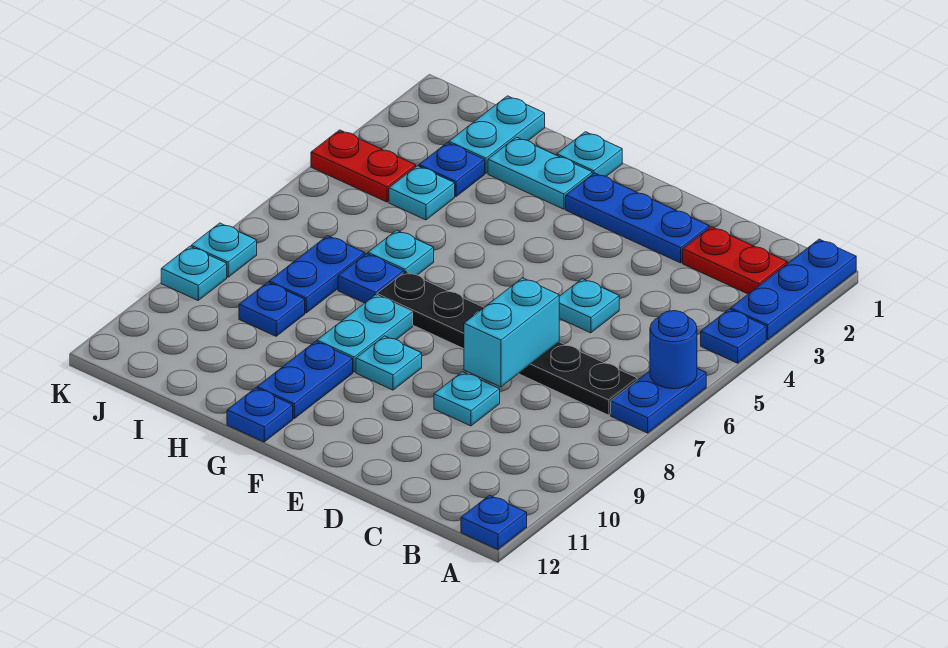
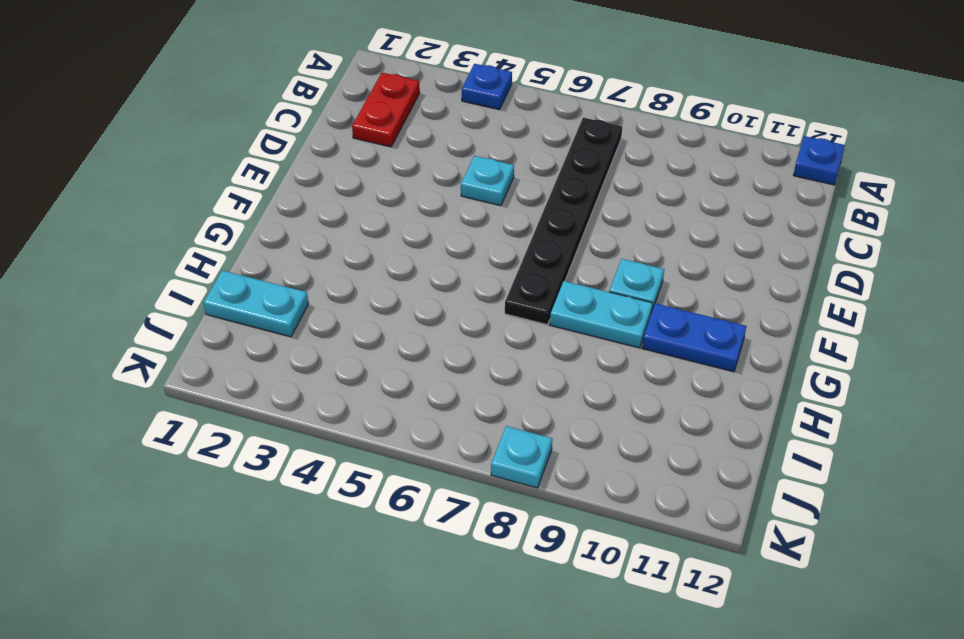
none -> blue plate A1:A3 level 1
none -> blue plate A6:A7 level 1
none -> blue plate D2:F2 level 1

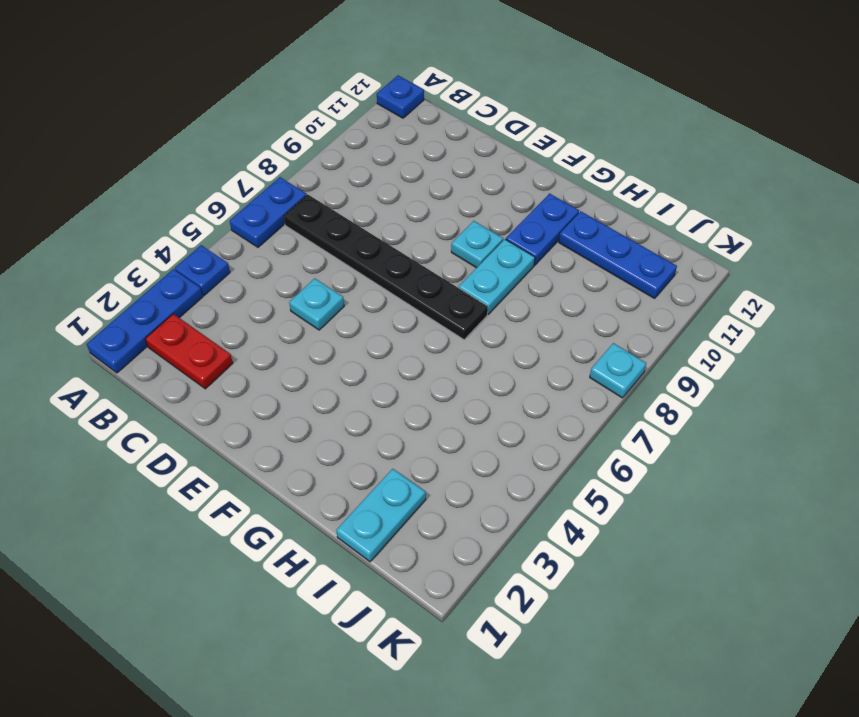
blue plate H11:J11 level 1 -> blue plate D2:F2 level 1
none -> cyan plate D9 level 1
none -> cyan plate G1 level 1
none -> cyan plate G2:H2 level 1

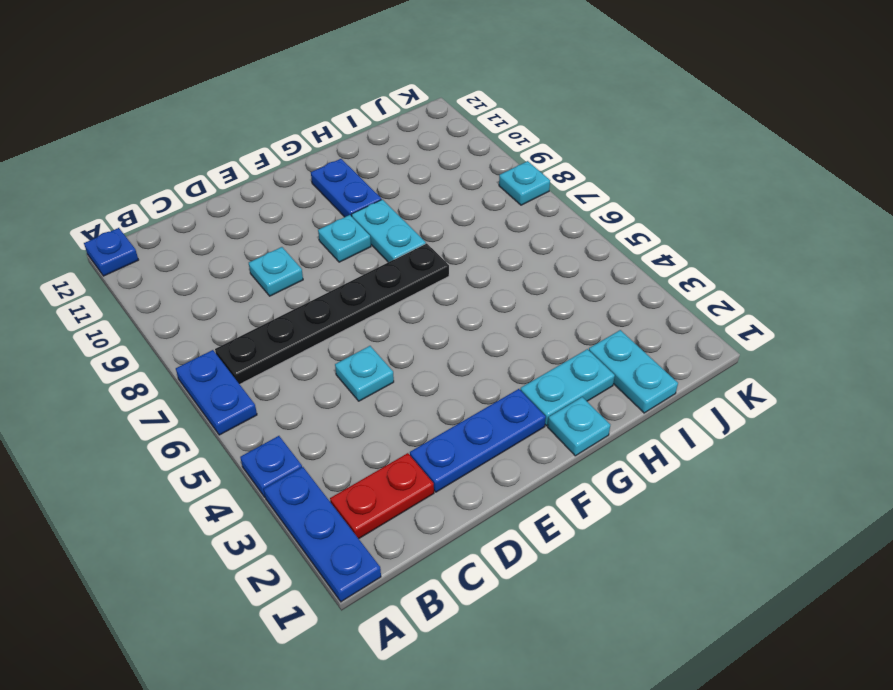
none -> blue plate G12 level 1
none -> cyan plate H6 level 1
none -> blue plate H7 level 1

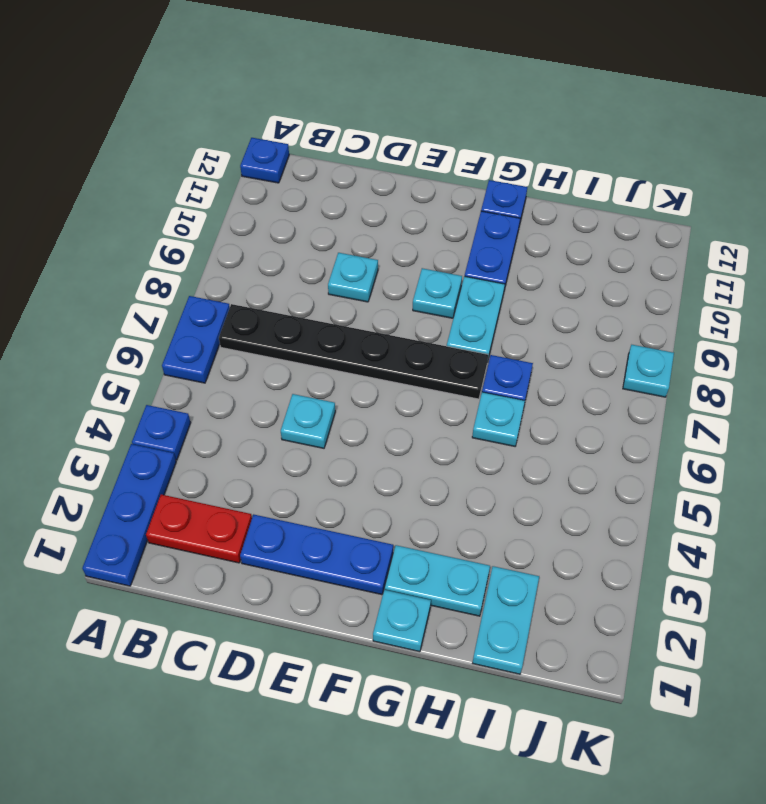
none -> blue plate I3 level 1
none -> cyan plate I4 level 1
none -> blue plate I7:I8 level 1

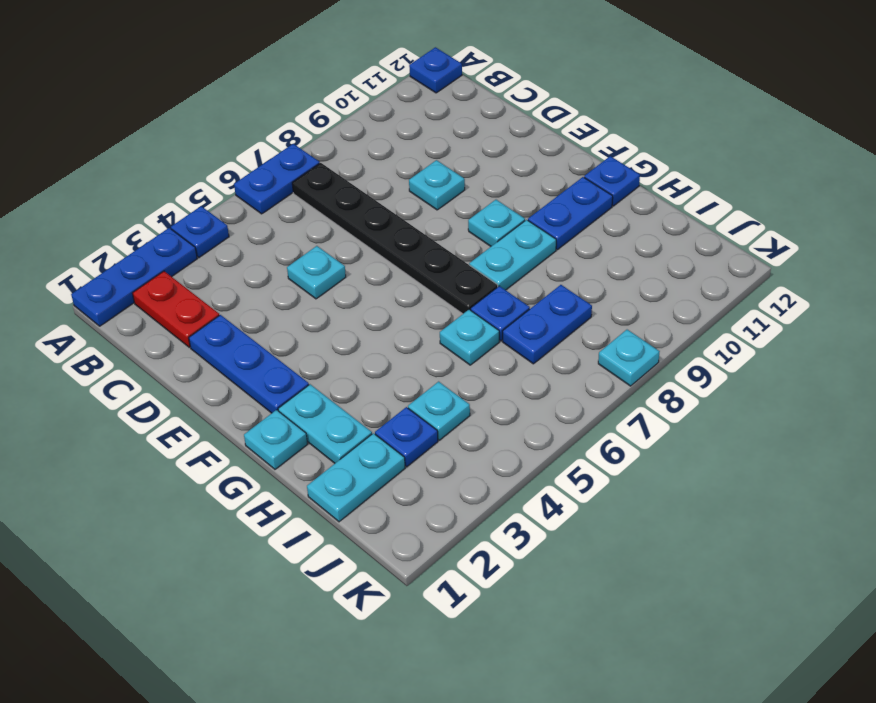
none -> blue plate I9 level 1
none -> red plate J4:K4 level 1
none -> cyan plate K9 level 1

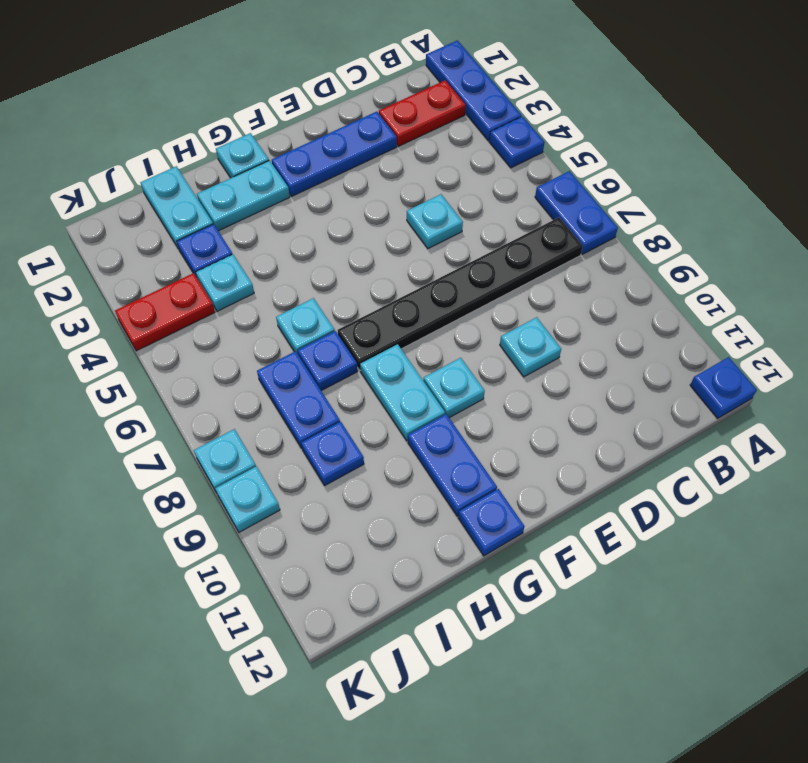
none -> blue round brick A6 level 2
none -> cyan brick D7:D8 level 2

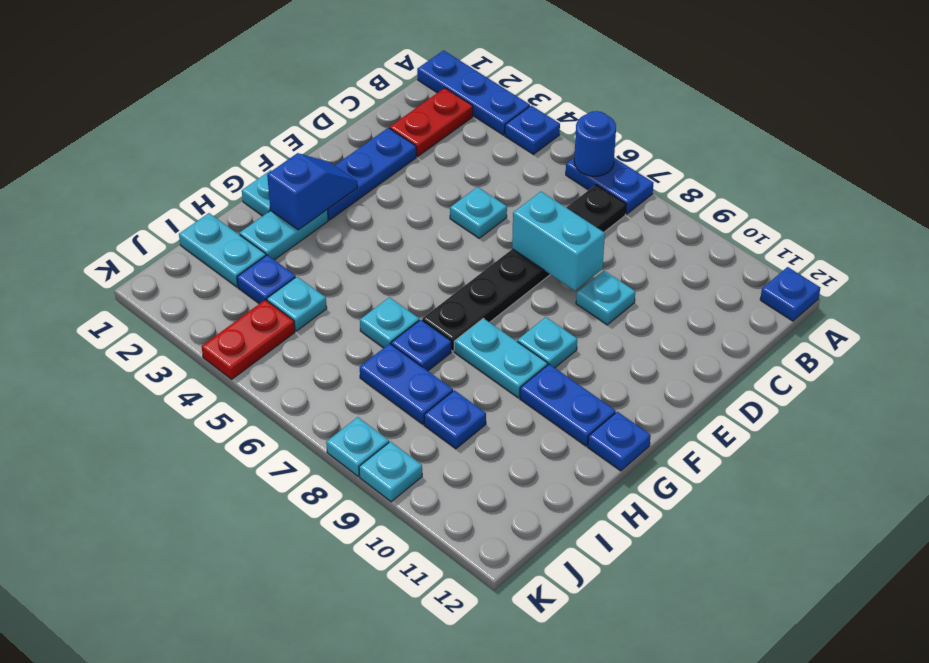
blue slope F2:G2 level 2 top G -> none

